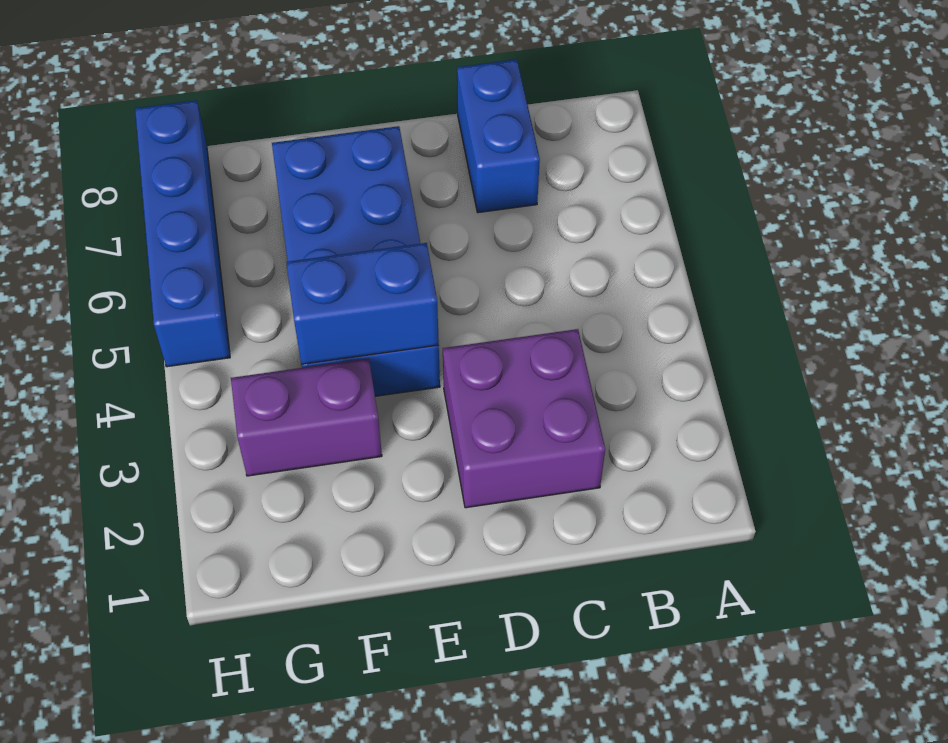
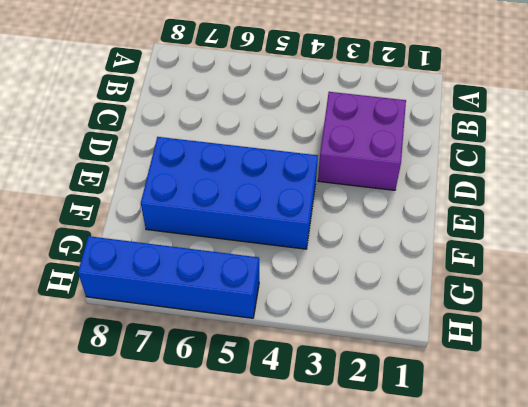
none -> blue brick C7:C8 level 1
none -> purple brick F3:G3 level 1

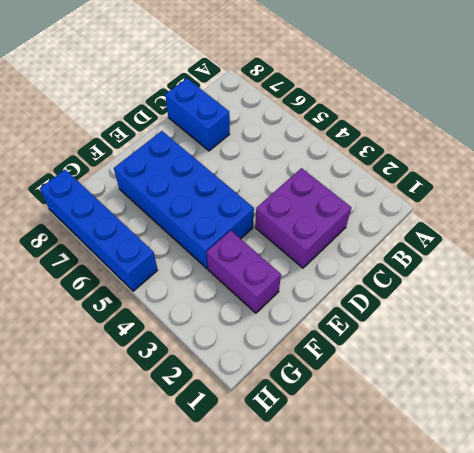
purple brick F2:F3 level 1 -> purple brick F3:G3 level 1
none -> blue brick E4:F4 level 2

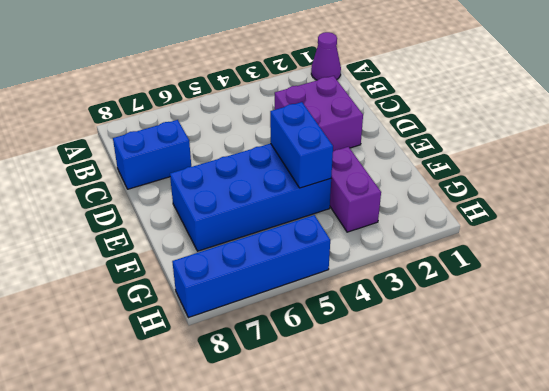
purple cone A1 level 1 -> none

